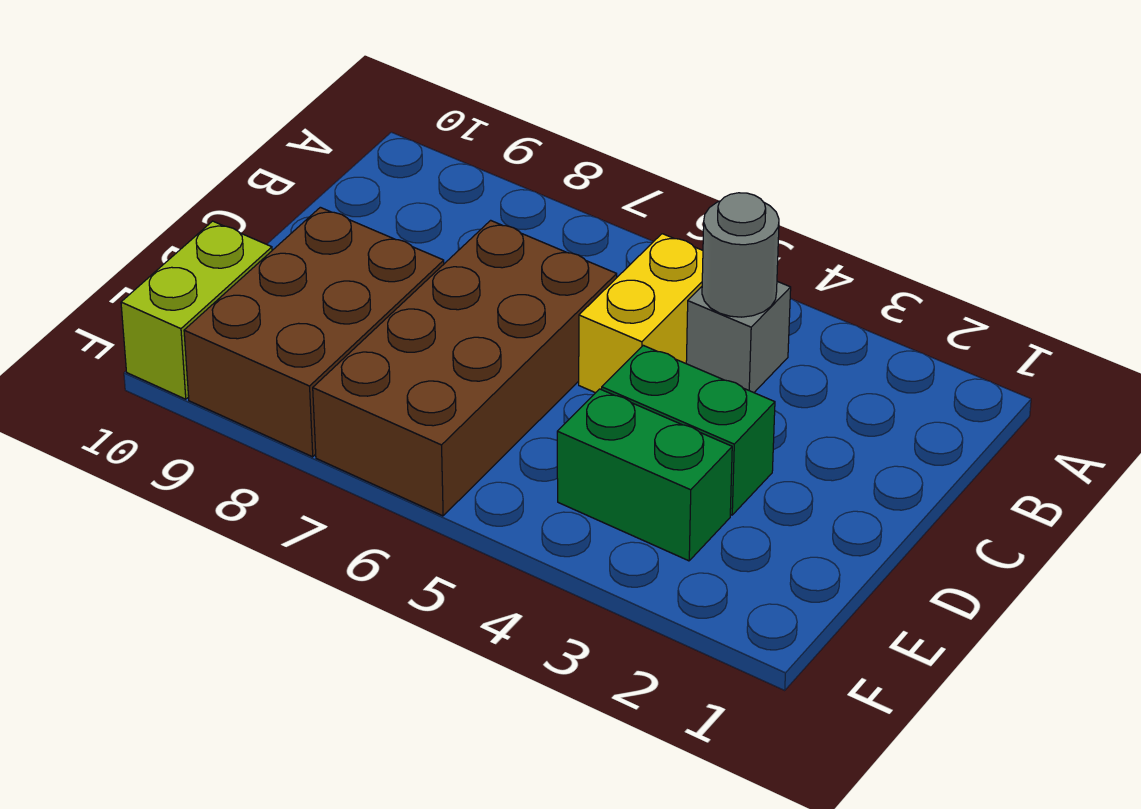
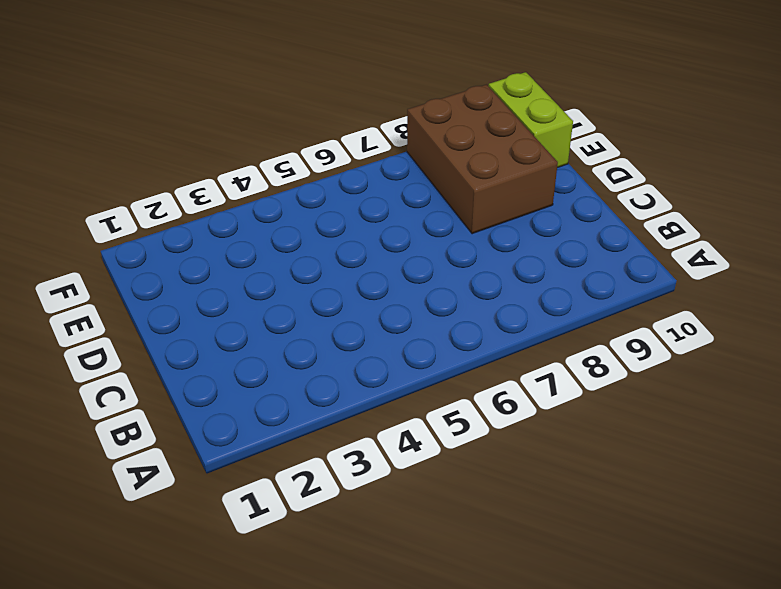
none -> grey brick B4 level 1
none -> yellow brick B5:C5 level 1

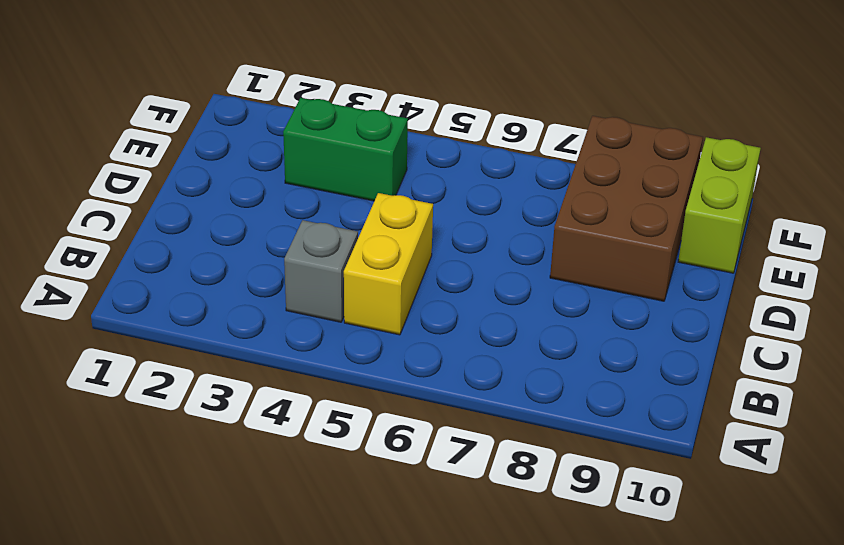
none -> brown brick C6:F7 level 1
none -> green brick D3:D4 level 1

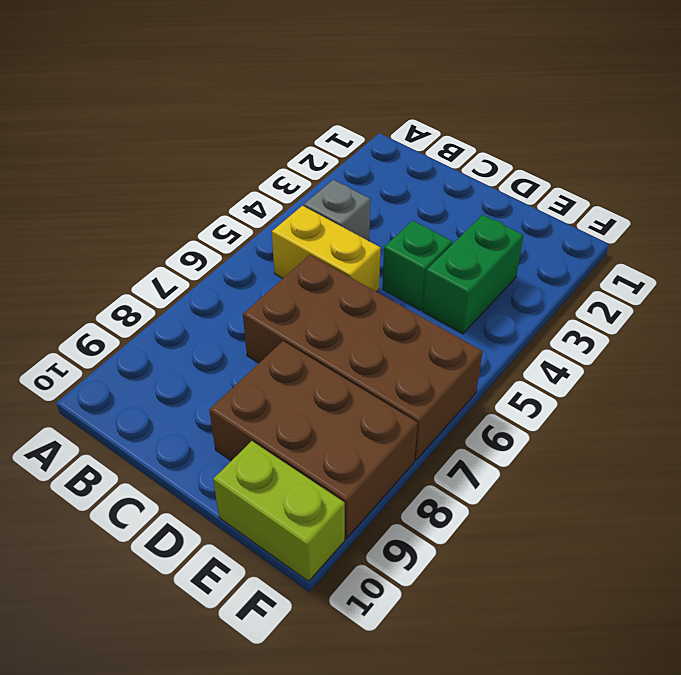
green brick D4 level 1 -> green brick D3:D4 level 1
none -> grey round brick B4 level 2

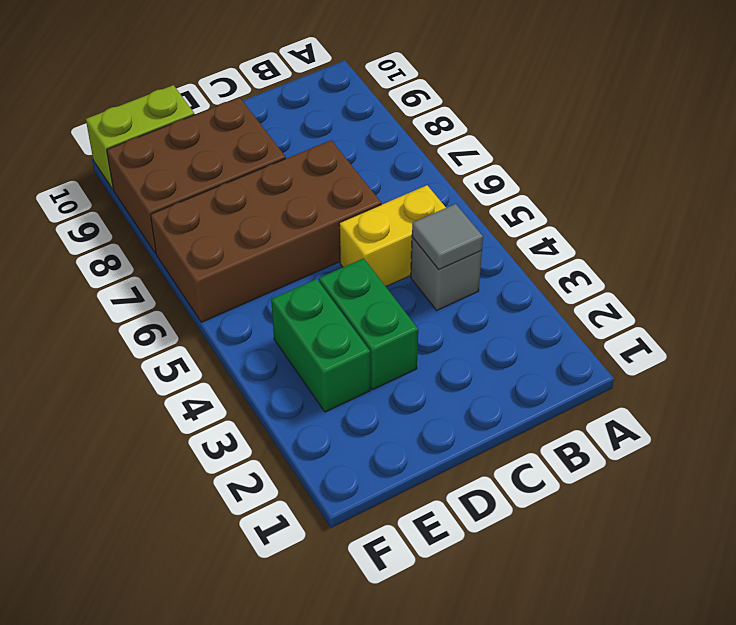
grey tile B4 level 2 -> grey round brick B4 level 2

